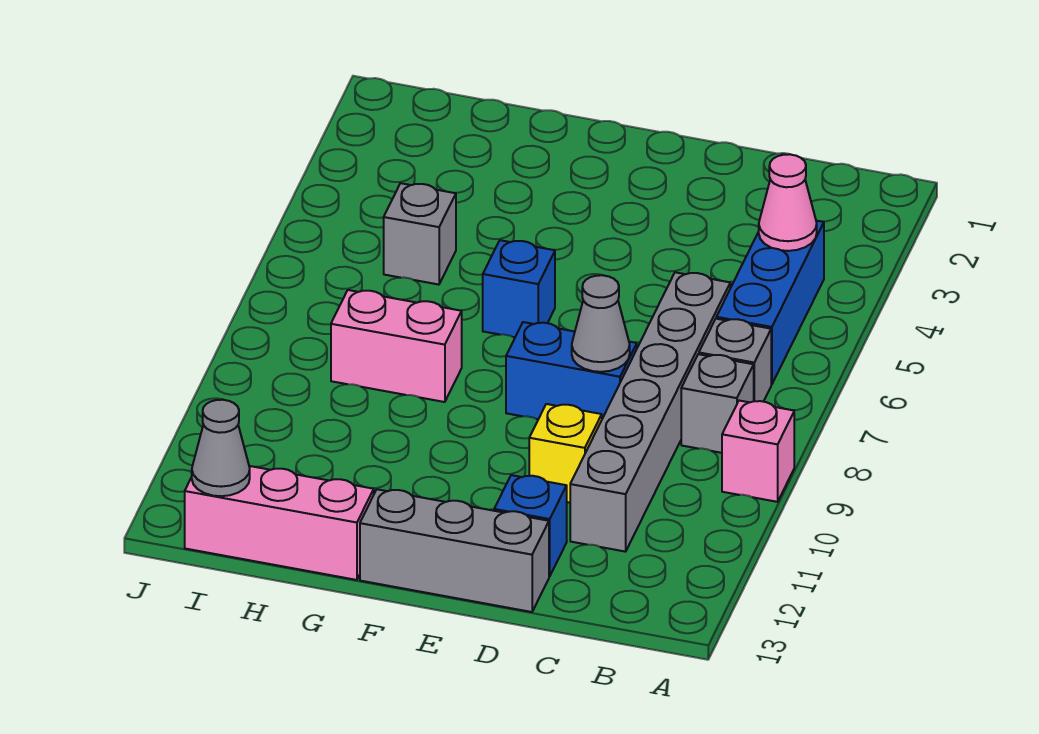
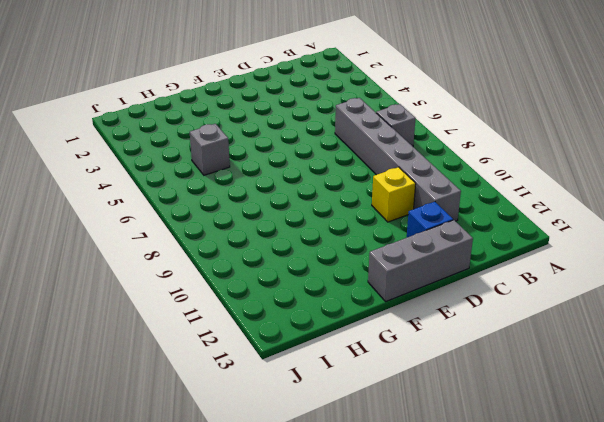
none -> pink brick A9 level 1
none -> blue brick B4:B6 level 1
none -> grey brick B8 level 1

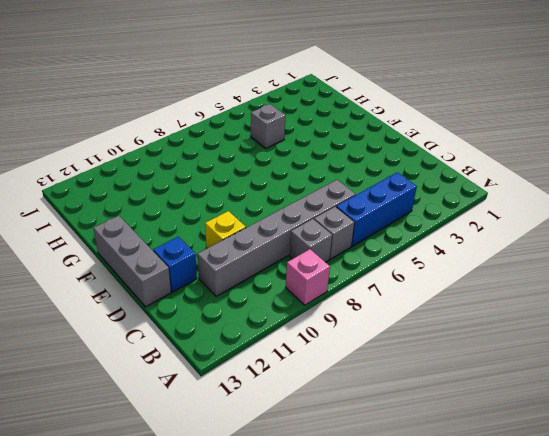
none -> blue brick D8:E8 level 1
none -> blue brick F6 level 1
none -> pink brick G8:H8 level 1

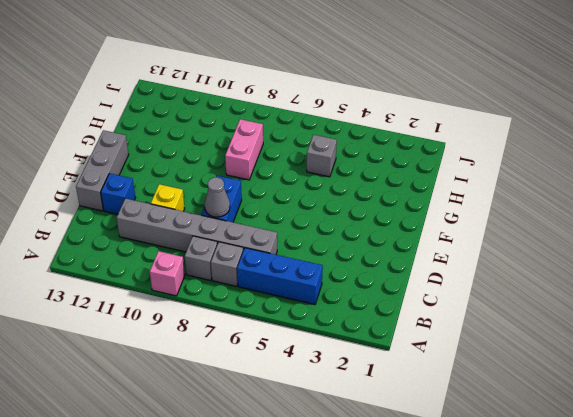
none -> blue brick F6 level 1
none -> pink brick G13:I13 level 1
none -> pink cone B4 level 2

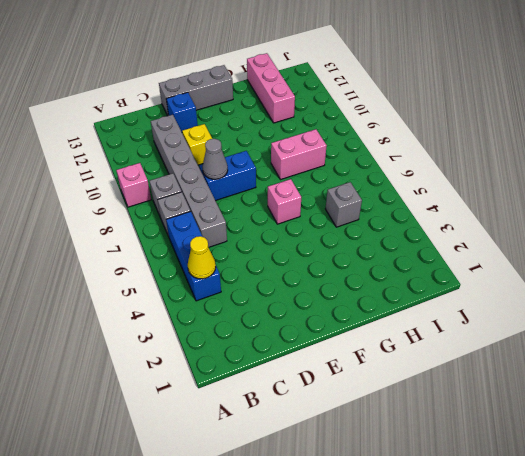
yellow cone B4 level 2 -> pink cone B4 level 2
pink brick F6 level 1 -> blue brick F6 level 1
pink brick H11:H13 level 1 -> pink brick G13:I13 level 1
none -> grey cone I13 level 2

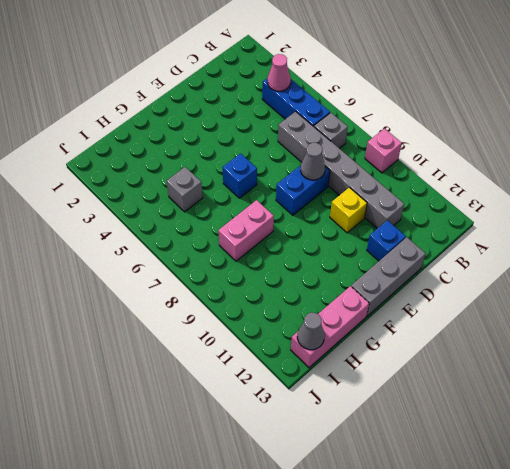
none -> grey brick B8 level 1

